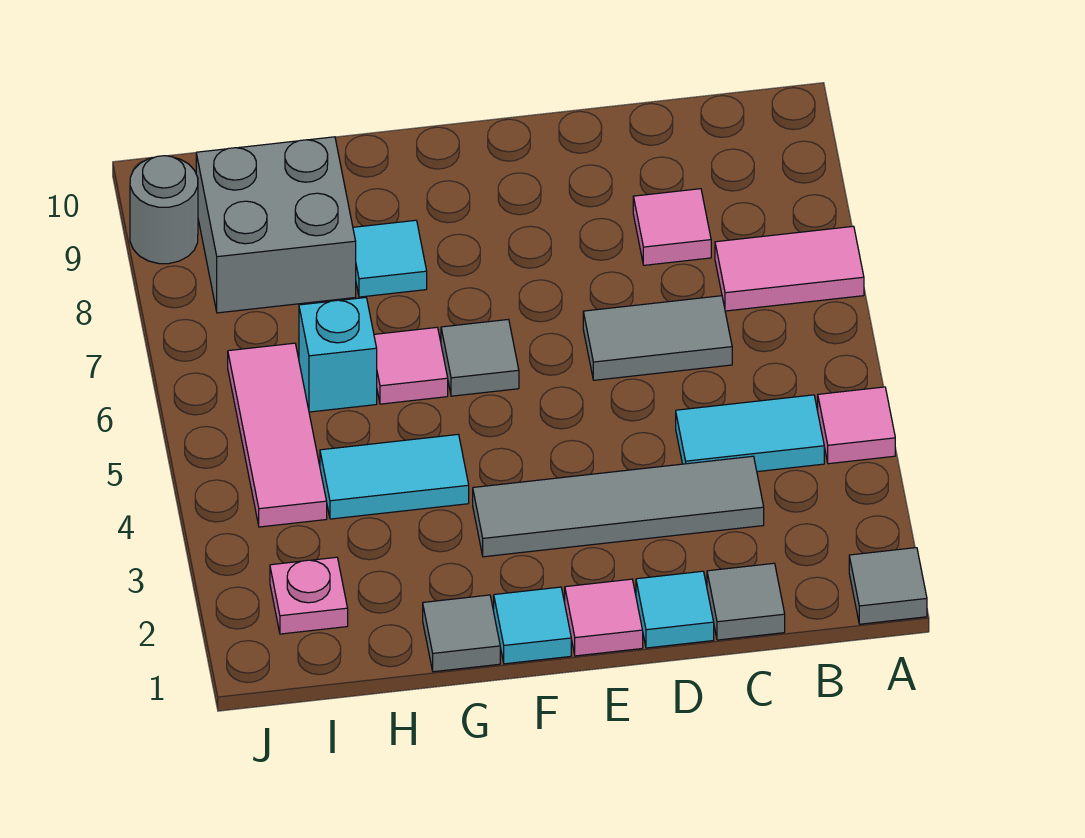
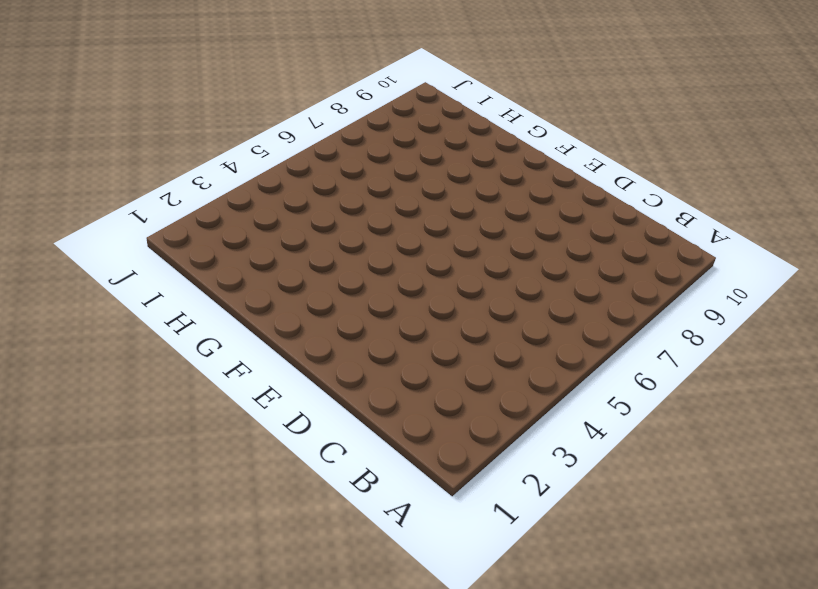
none -> grey tile A1 level 1
none -> pink tile A4 level 1
none -> pink tile A7:B7 level 1

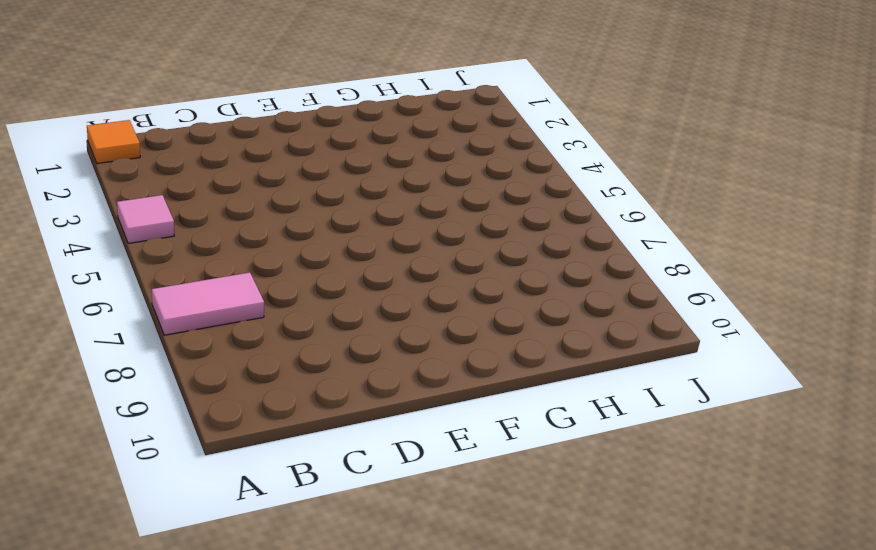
orange tile A1 level 1 -> grey tile A1 level 1
none -> cyan tile B4:C4 level 1
none -> grey tile C1 level 1
none -> grey tile C3:F3 level 1

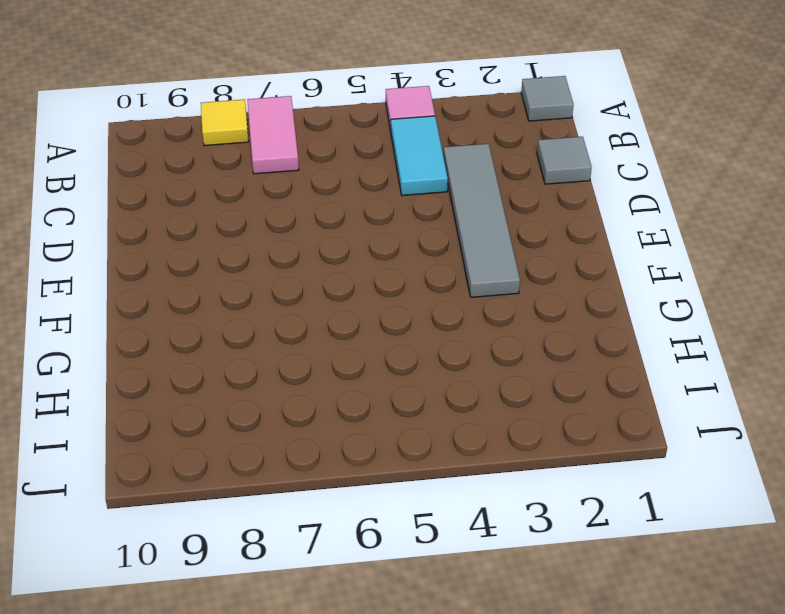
yellow tile A8 level 1 -> none
none -> grey tile C6:D6 level 1
none -> pink tile C8 level 1
none -> cyan tile D1 level 1

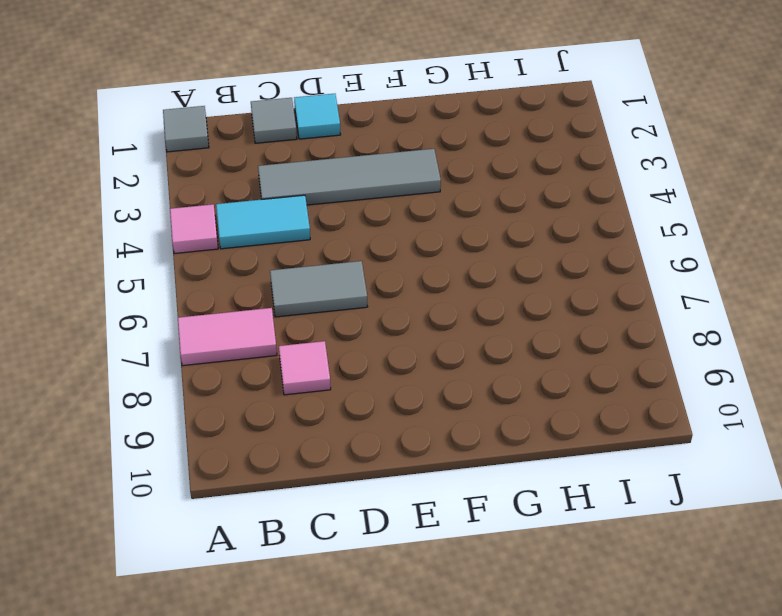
none -> pink tile E1 level 1
none -> cyan tile F1 level 1
none -> grey tile F6 level 1

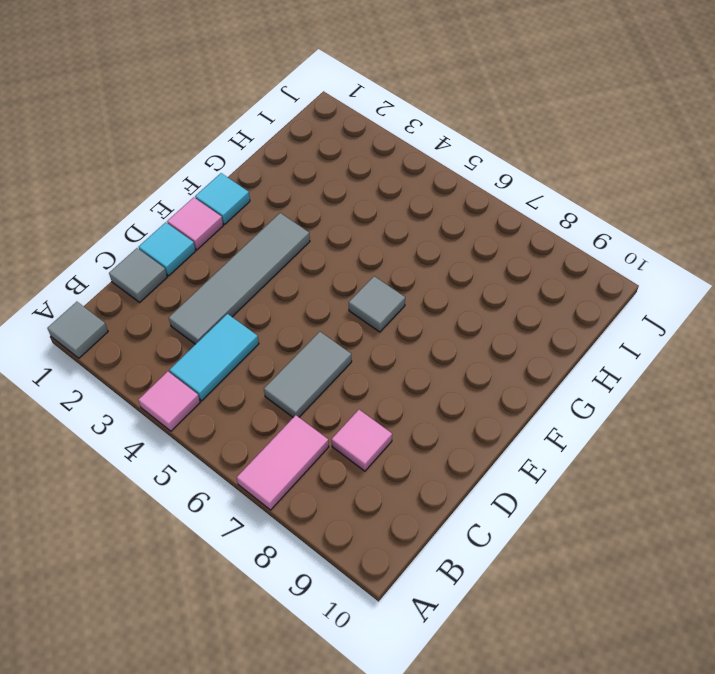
none -> grey tile G1 level 1
none -> cyan tile G4:H4 level 1
none -> pink tile G6 level 1

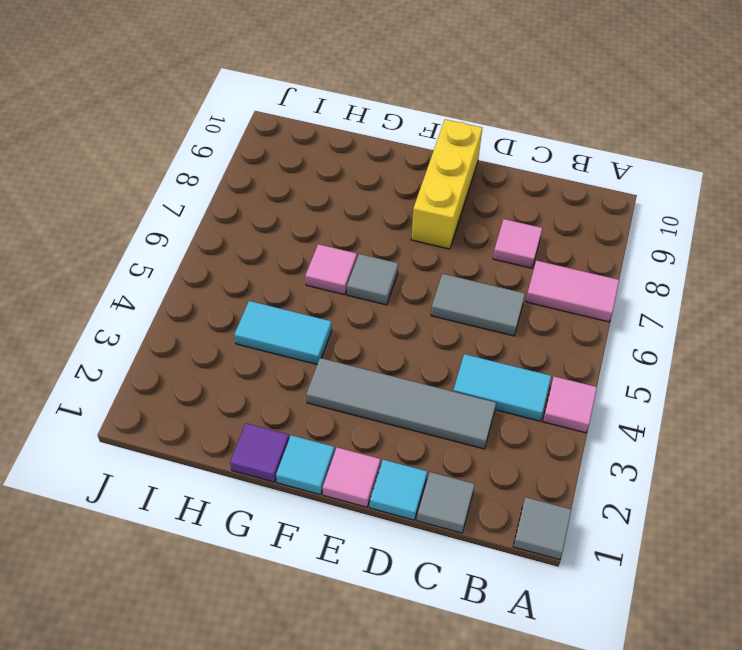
yellow brick E8:E10 level 1 -> none
purple tile G1 level 1 -> grey tile G1 level 1
none -> cyan tile G8 level 1
none -> cyan brick H6 level 1
none -> grey brick H8:I9 level 1

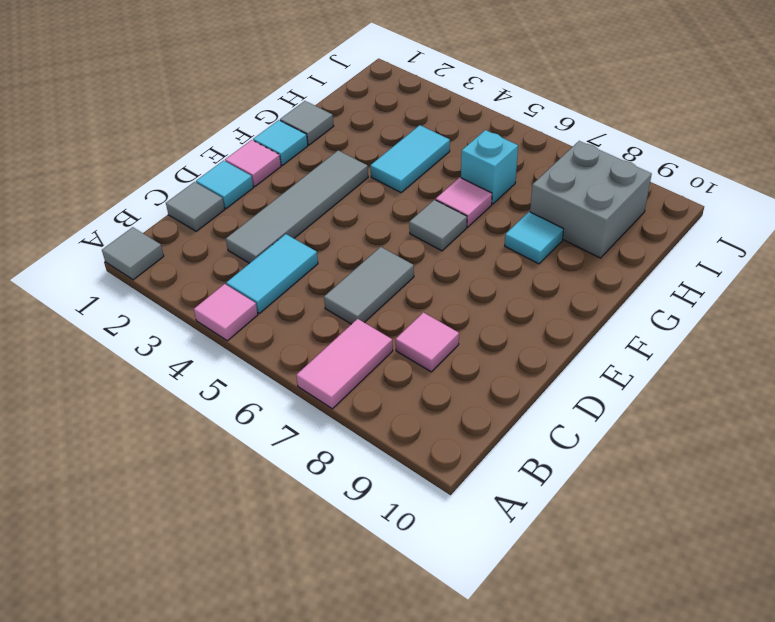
none -> pink plate I2 level 1
none -> pink tile I4:I6 level 1
none -> grey round brick J9 level 1

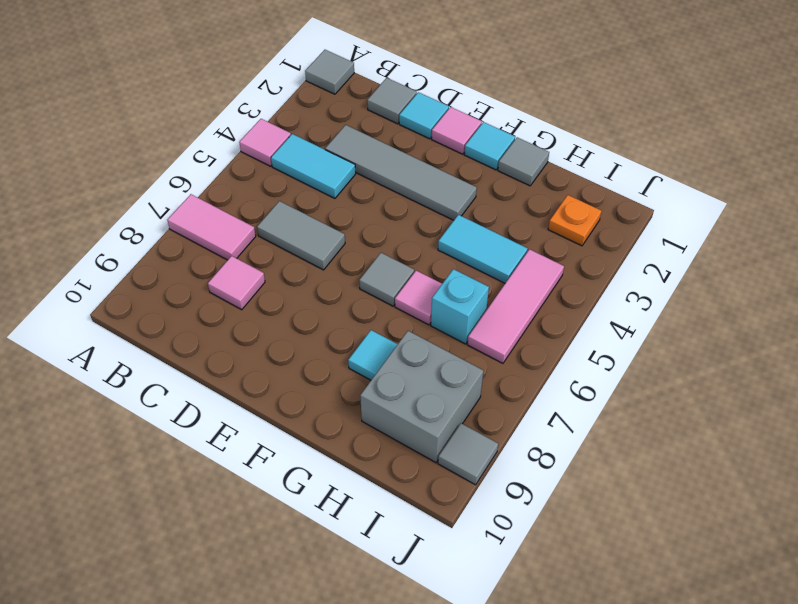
orange plate I2 level 1 -> pink plate I2 level 1
grey tile J9 level 1 -> grey round brick J9 level 1

